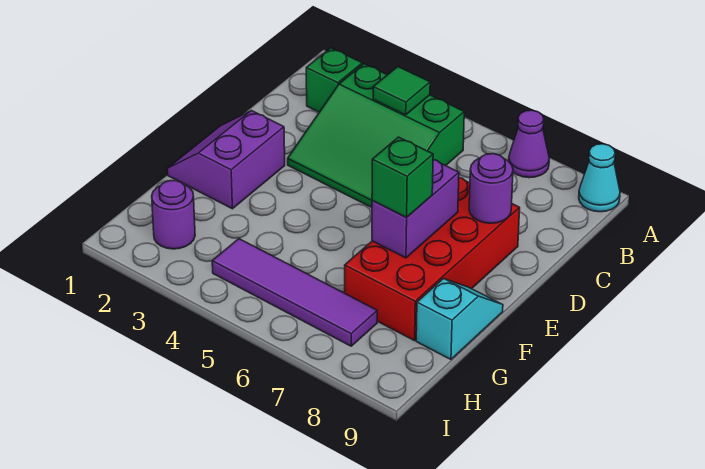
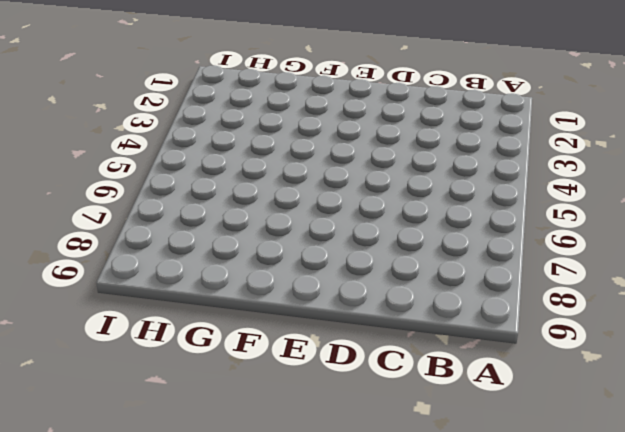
none -> purple cone A7 level 1
none -> cyan cone A9 level 1
none -> green brick B2 level 1

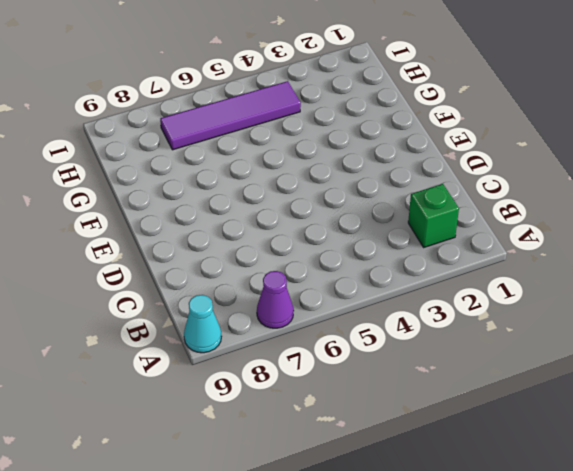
none -> green slope B3:D5 level 1 top B
none -> red brick D7:G8 level 1
none -> purple slope E1:F2 level 1 top 2

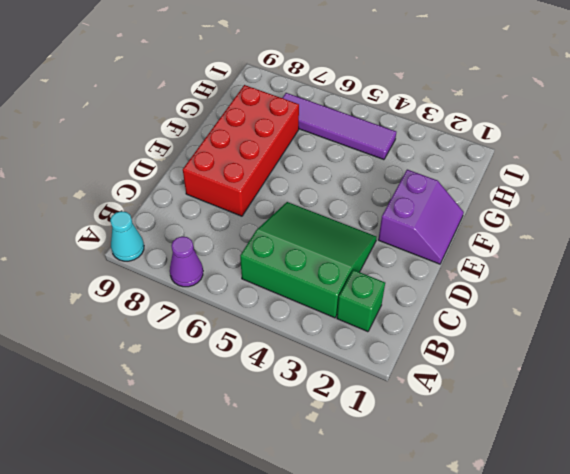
none -> cyan slope F9:G9 level 1 top G
none -> purple round brick H2 level 1
none -> green tile B4 level 2

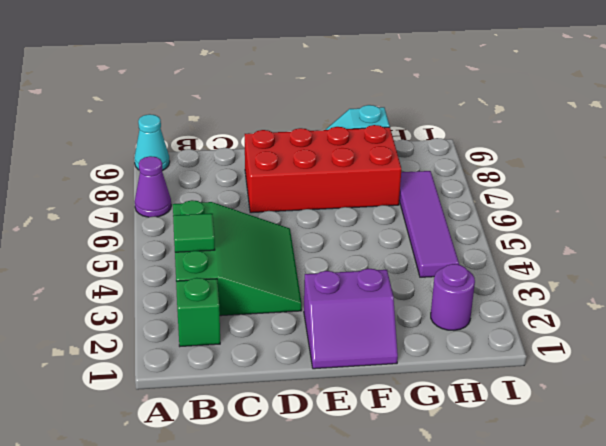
none -> purple round brick D8 level 2
none -> purple brick E7:F7 level 2
none -> green brick F7 level 3

